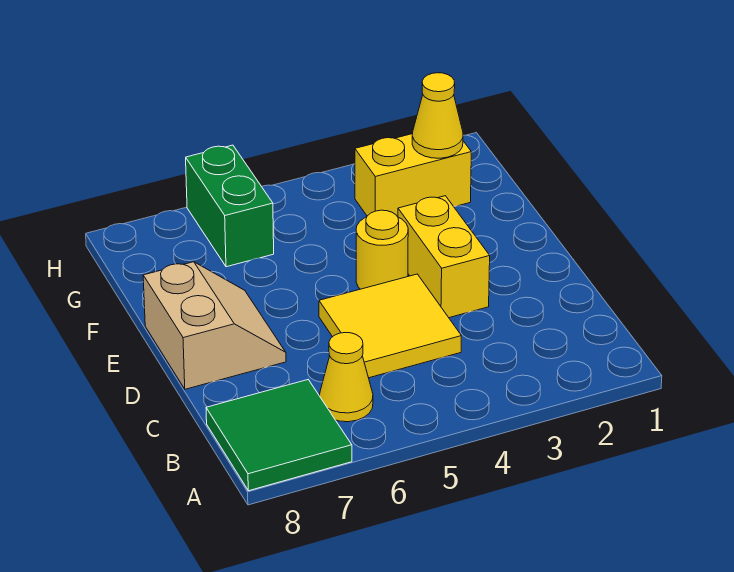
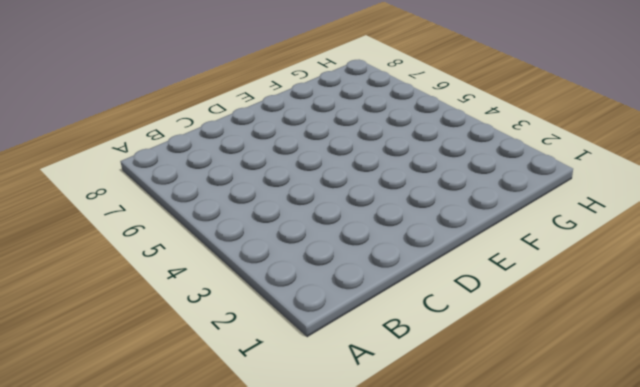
none -> green tile A7:B8 level 1
none -> yellow cone B6 level 1

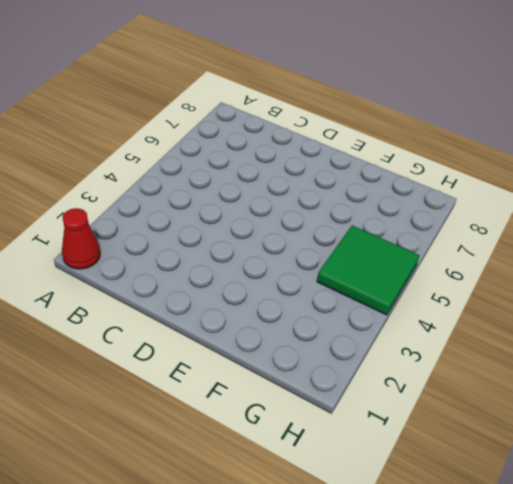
red cone A1 level 1 -> none
green tile G4:H5 level 1 -> green tile A7:B8 level 1
none -> yellow cone B6 level 1
none -> yellow tile C4:D5 level 1

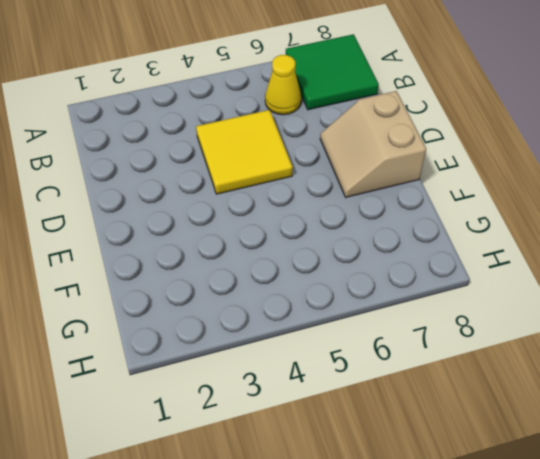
none -> yellow brick D3:E3 level 1
none -> yellow round brick E4 level 1

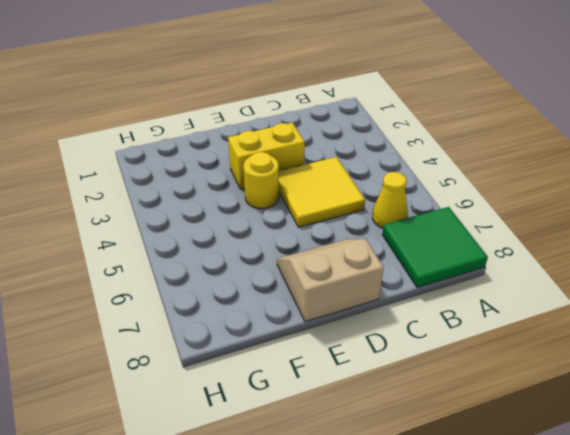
none -> yellow brick G2:G3 level 1
none -> green brick G6:H6 level 1

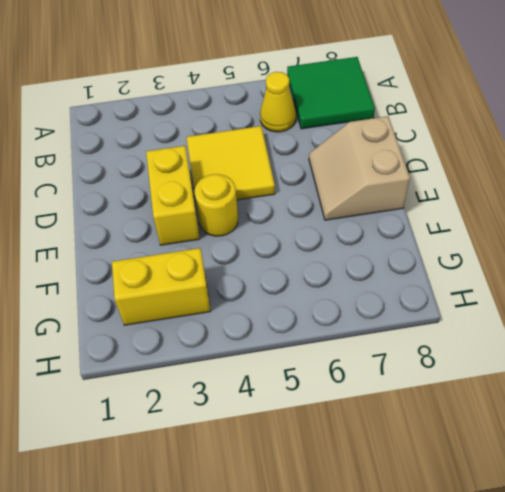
none -> green brick G6:H6 level 1
none -> yellow cone G2 level 2

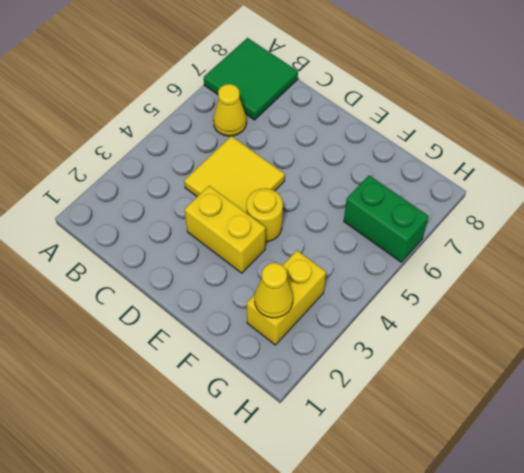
none -> tan slope D7:E8 level 1 top 8

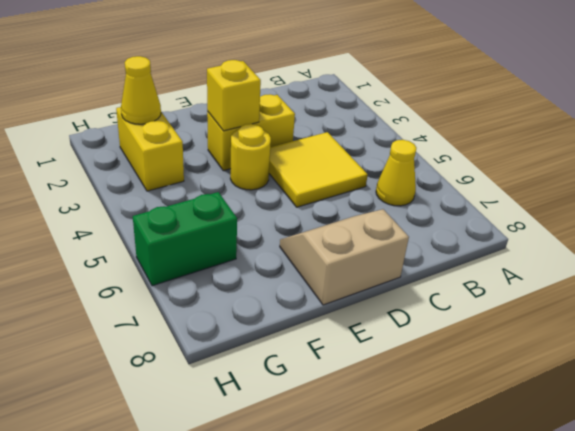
yellow brick E3 level 2 -> none
none -> green tile A7:B8 level 1

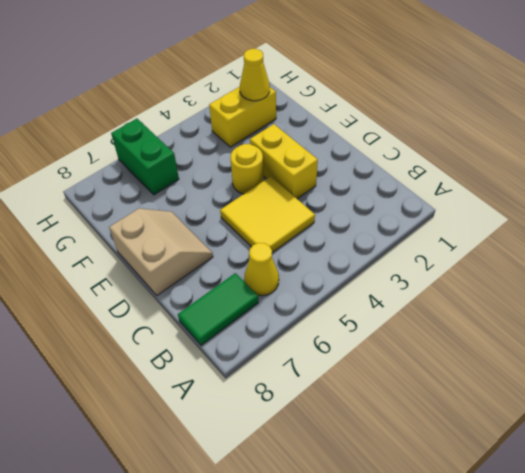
green tile B7:B8 level 1 -> green tile A7:B8 level 1

